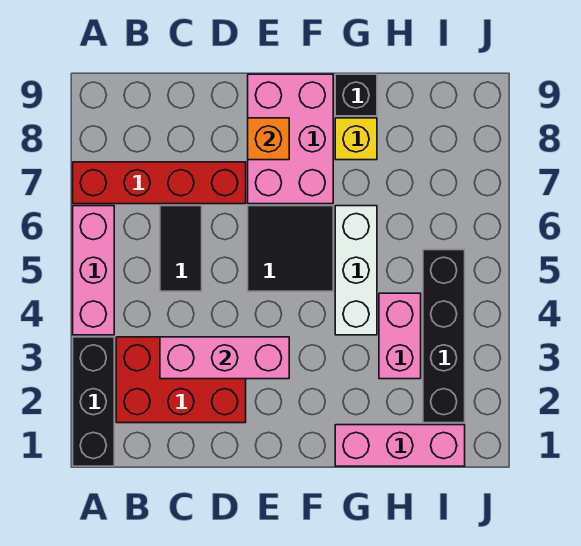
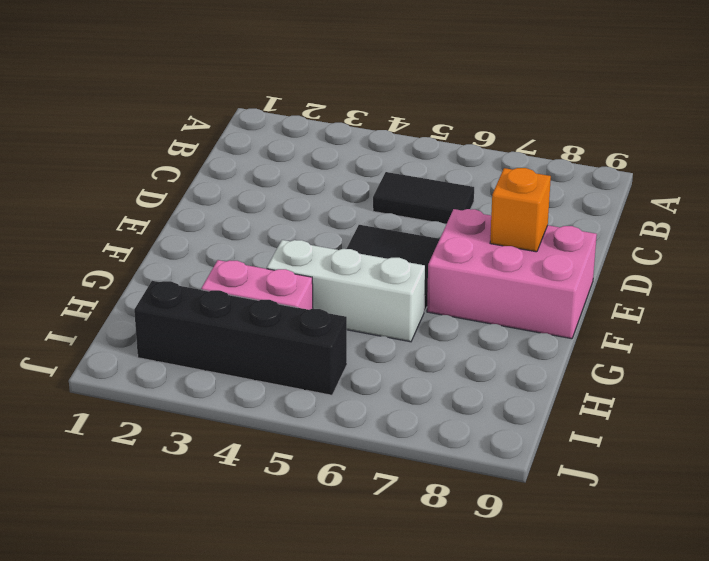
none -> black brick A1:A3 level 1
none -> pink brick A4:A6 level 1
none -> red brick A7:D7 level 1

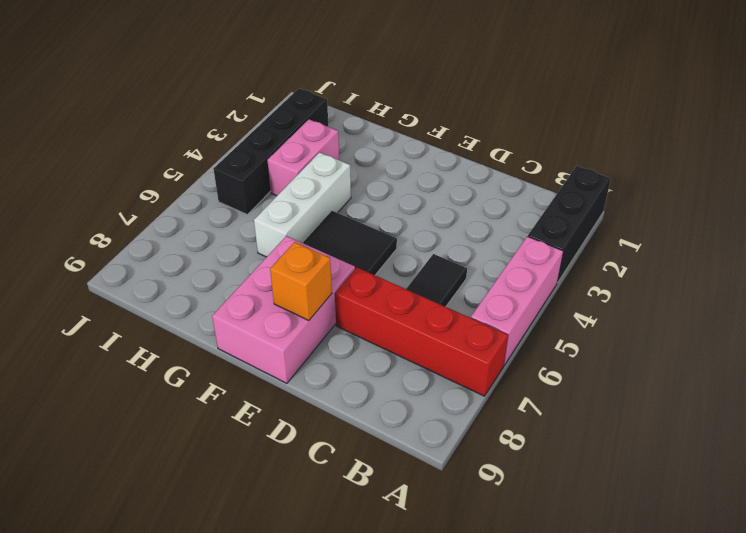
none -> red brick B2:D3 level 1
none -> pink brick G1:I1 level 1
none -> yellow brick G8 level 1

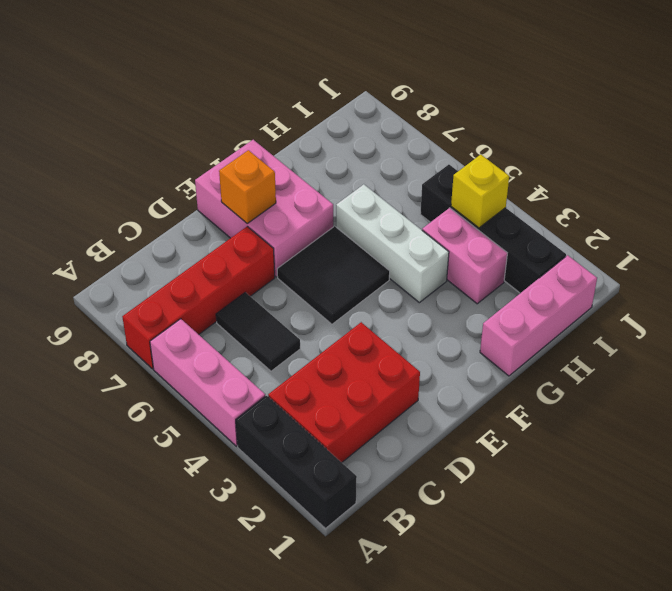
yellow brick I4 level 2 -> yellow brick G8 level 1
none -> black brick G9 level 1
none -> pink brick C3:E3 level 2

